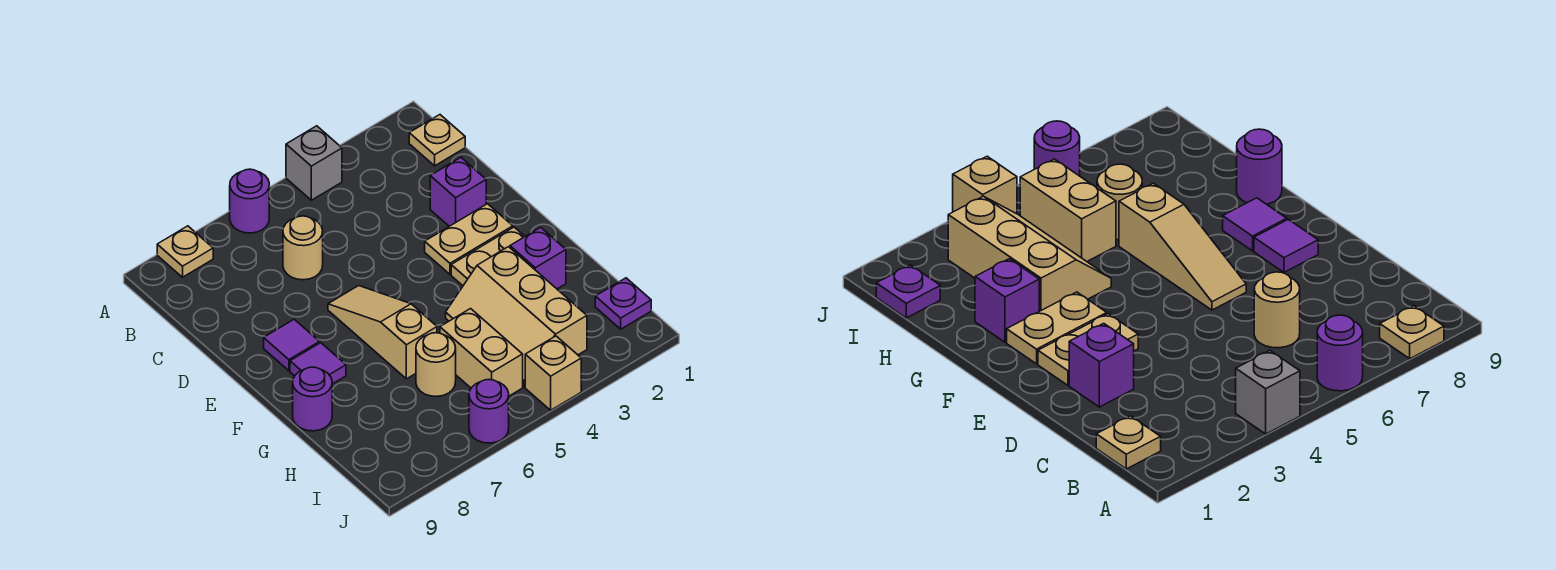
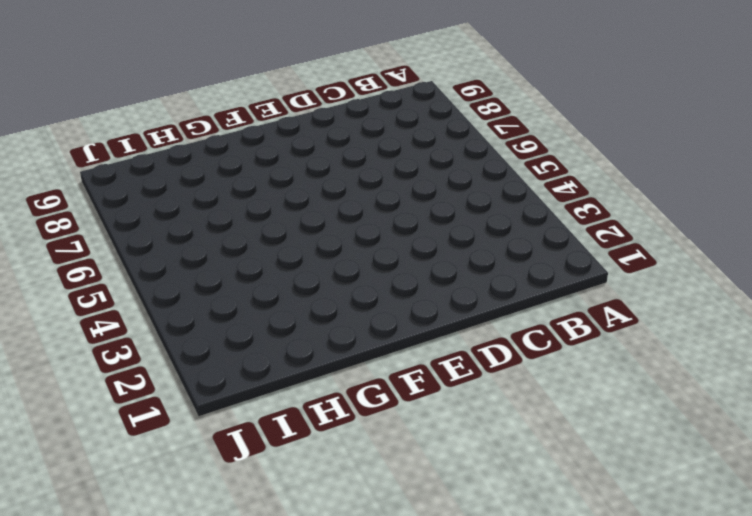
none -> grey brick A4 level 1
none -> purple round brick A6 level 1
none -> tan plate A8 level 1

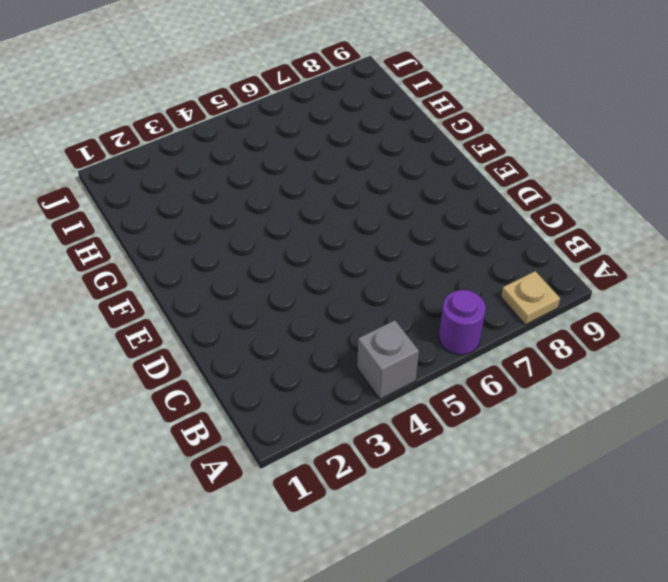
none -> tan plate B1 level 1
none -> tan round brick C6 level 1
none -> purple brick D2 level 1

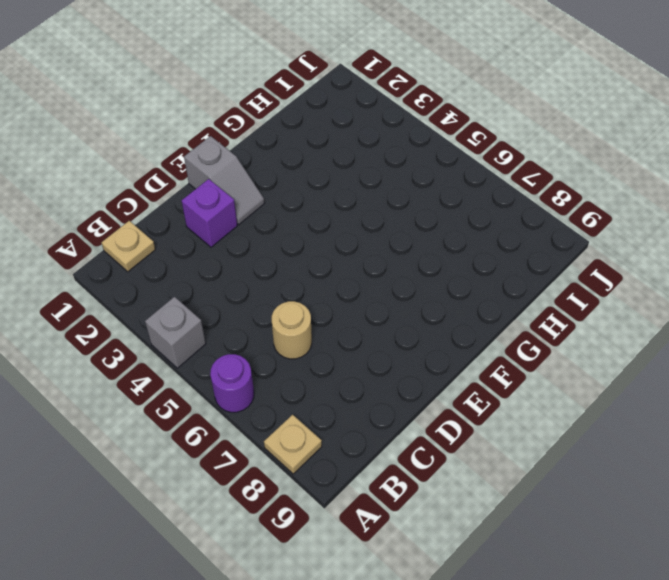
grey slope E1:E2 level 1 top 1 -> tan plate E2:E3 level 1
none -> tan slope E6:G6 level 1 top G
none -> purple tile E8 level 1
none -> tan plate F2:F3 level 1

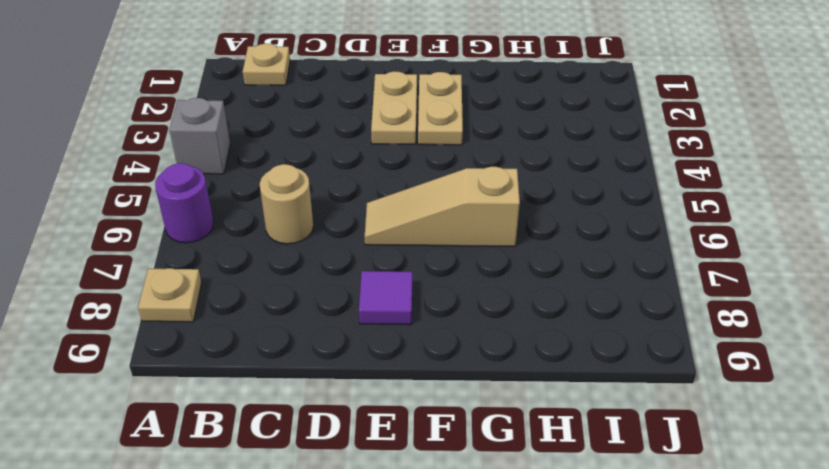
none -> purple brick D2 level 1
none -> purple tile F8 level 1
none -> purple brick G2 level 1

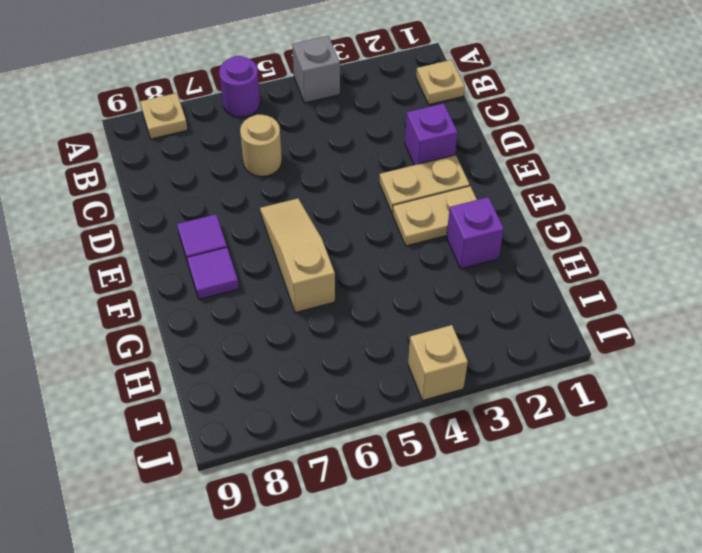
none -> tan slope G3:I4 level 1 top 3
none -> purple round brick G9 level 1
none -> tan brick H5:I5 level 1

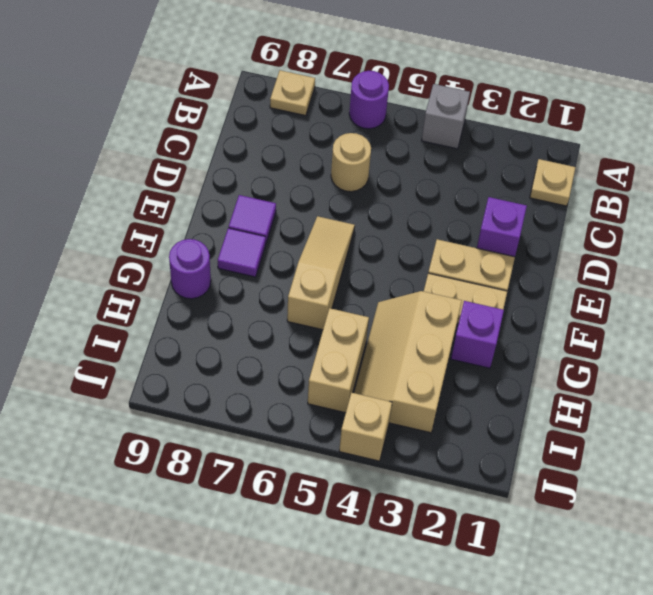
none -> tan round brick H6 level 1
none -> purple plate I1 level 1
none -> purple round brick J6 level 1

